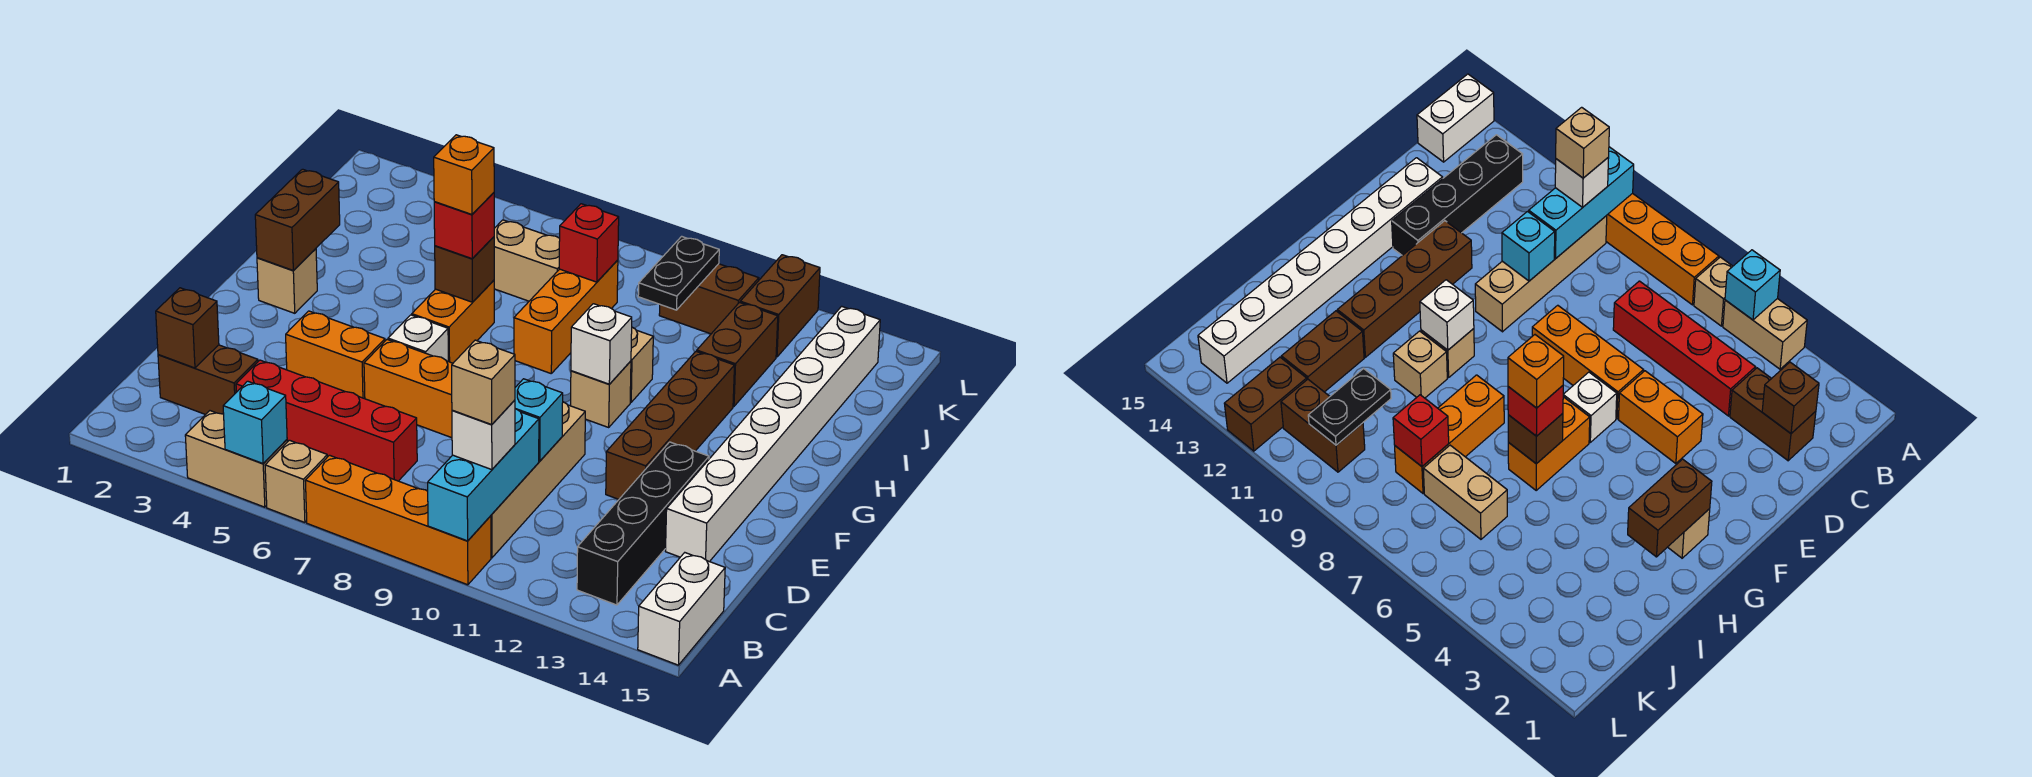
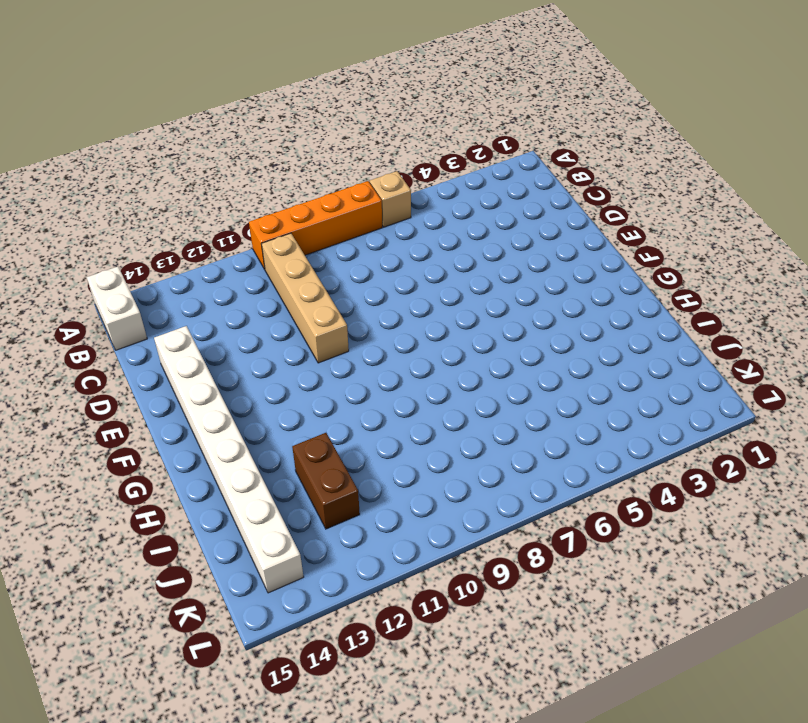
none -> tan brick A4:A5 level 1
none -> black brick B13:E13 level 1
none -> brown brick C2:C3 level 1
none -> red brick C4:C7 level 1

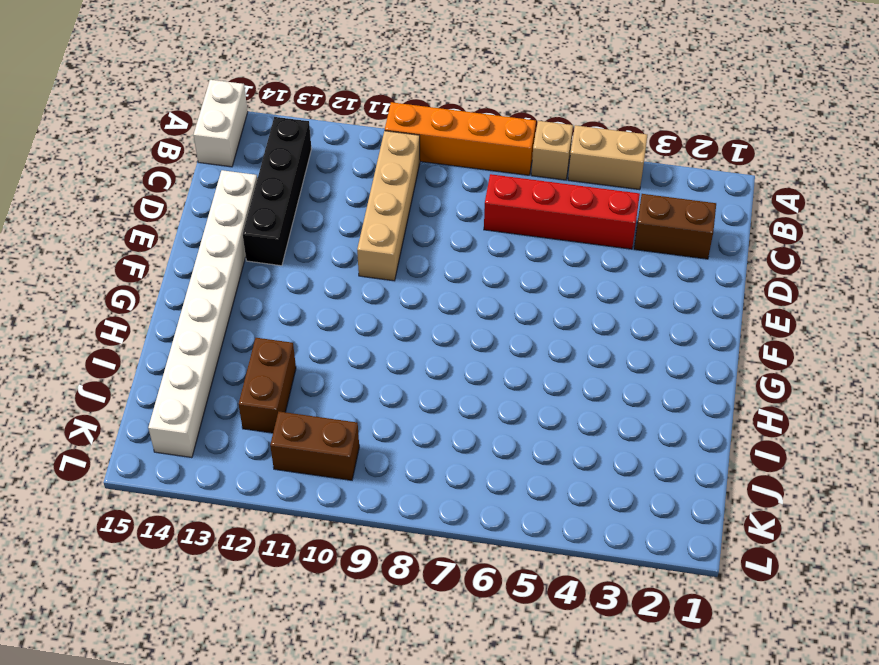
none -> orange brick E4:E5 level 1
none -> orange brick E6:E8 level 1
none -> brown brick E12:H12 level 1
none -> white brick F6 level 1

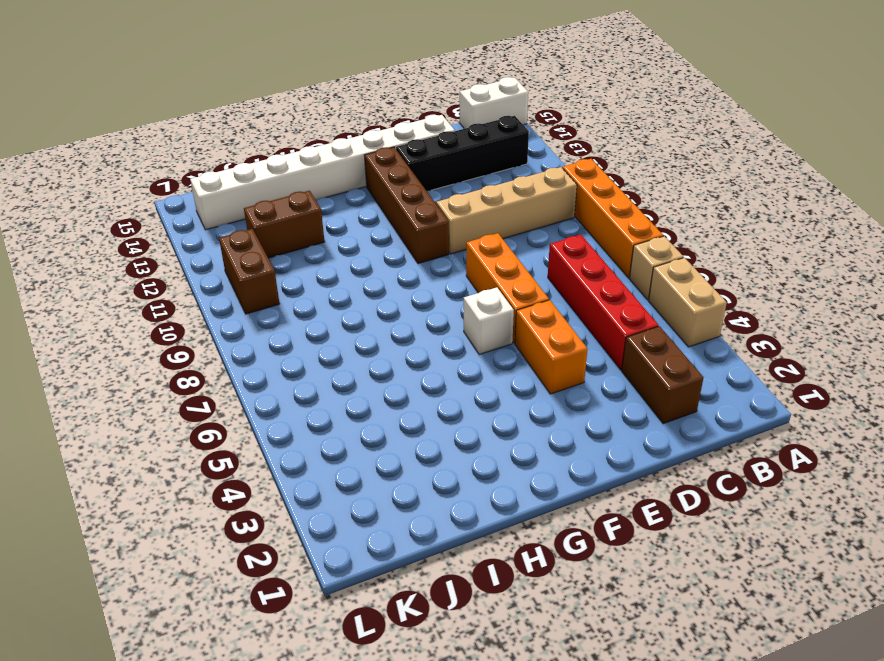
brown brick F10:F13 level 1 -> brown brick E12:H12 level 1
none -> tan brick G2 level 1
none -> orange brick G6:H6 level 1
none -> tan brick G10 level 1
none -> orange brick H8:J8 level 1

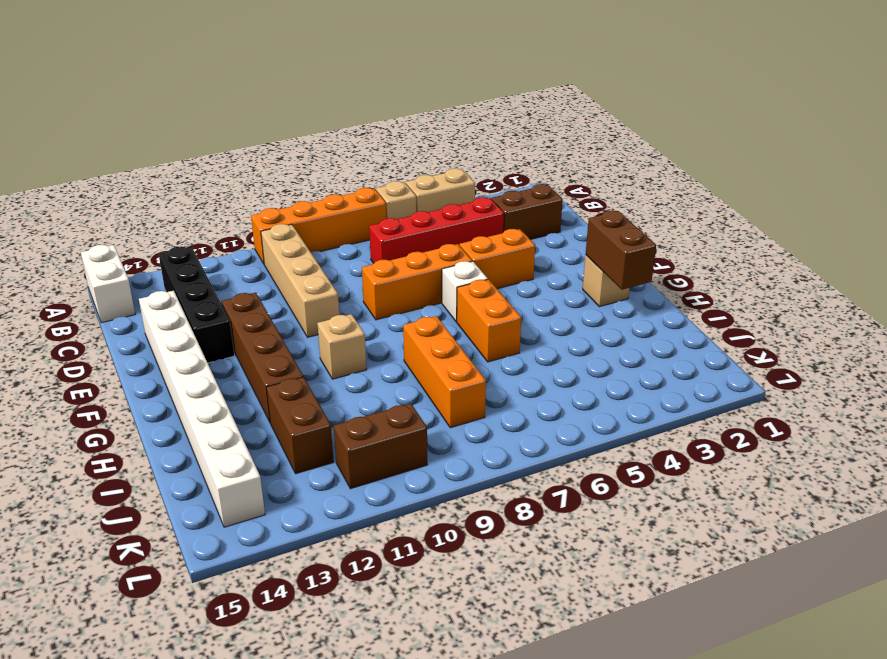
none -> tan brick H10 level 1
none -> tan brick J6:J7 level 1
none -> brown brick K12:L12 level 1
none -> cyan brick A5 level 2

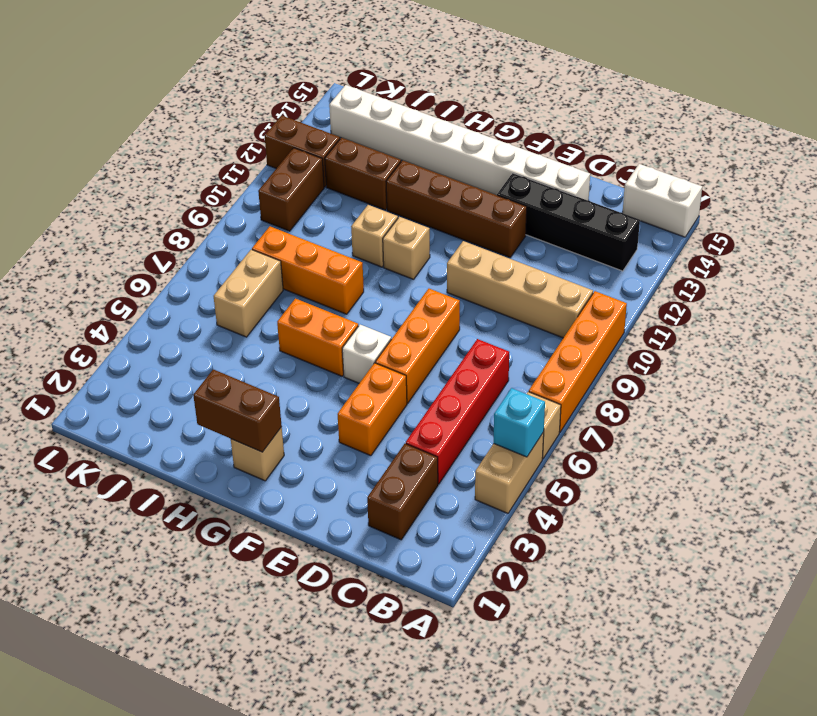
none -> cyan brick A10:C10 level 2
none -> brown brick C2 level 2
none -> cyan brick D10 level 2
none -> white brick G10 level 2

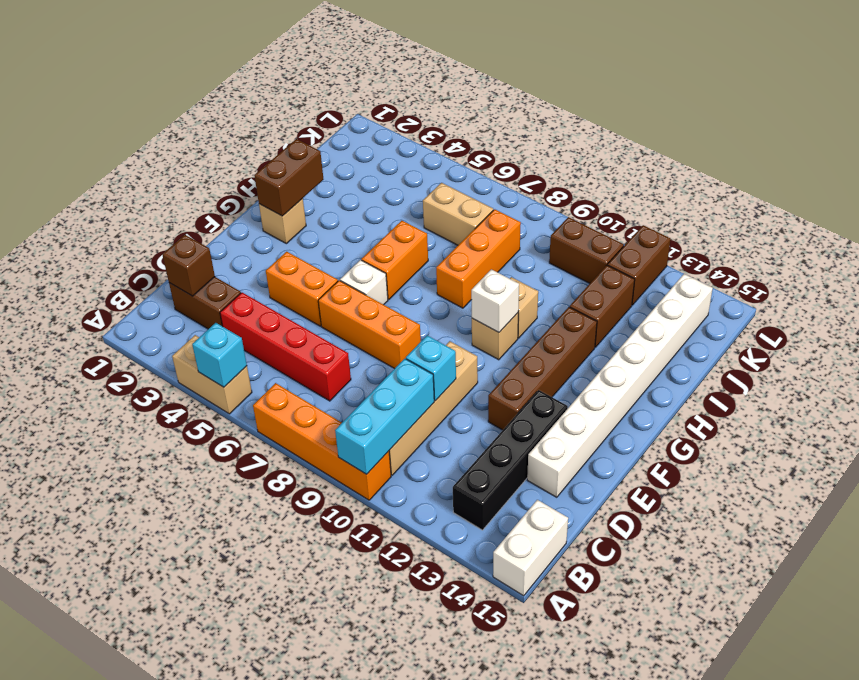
none -> tan brick A6 level 1
none -> brown brick H6 level 2
none -> red brick J8 level 2
none -> black plate J10:K10 level 2

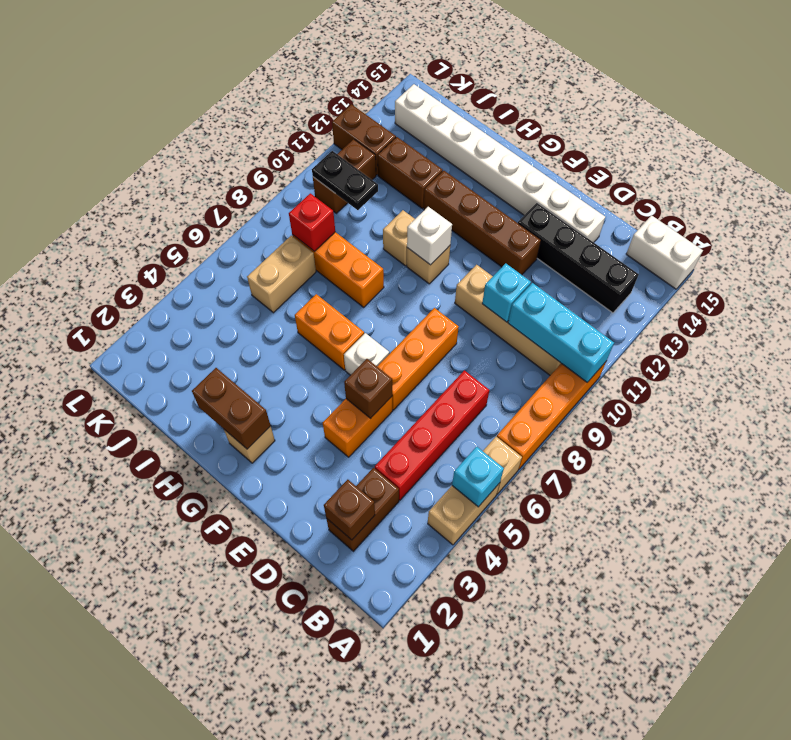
brown brick E5 level 2 -> brown brick H6 level 2
none -> white brick B10 level 3
none -> red brick H6 level 3
none -> tan brick B10 level 4
none -> orange brick H6 level 4

